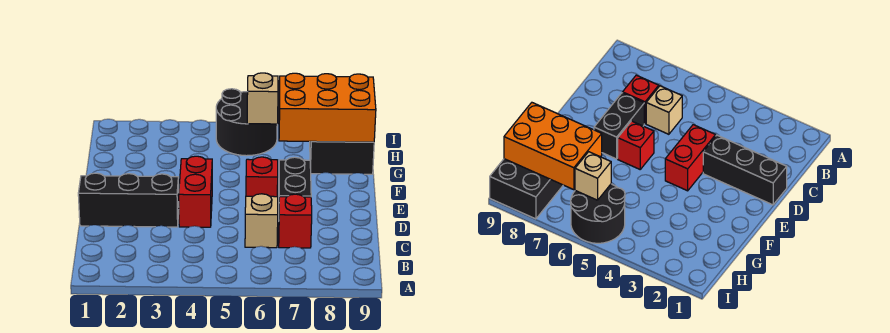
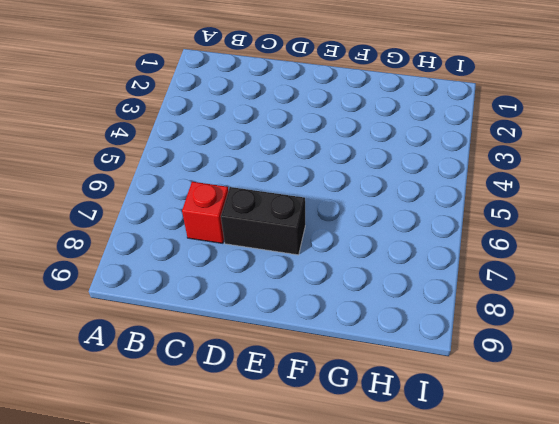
none -> tan brick C6 level 1
none -> black brick D1:D3 level 1

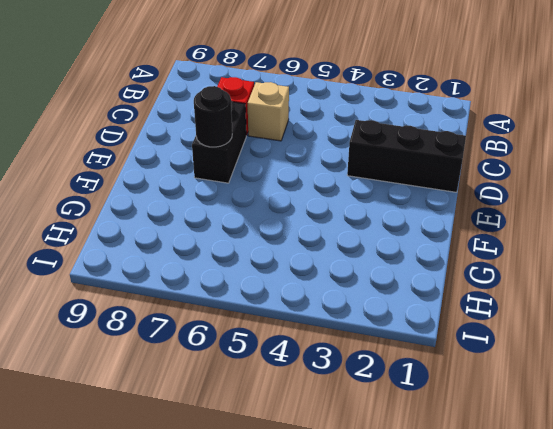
black round brick E7 level 2 -> none
none -> red brick D4:E4 level 1
none -> red brick E6 level 1

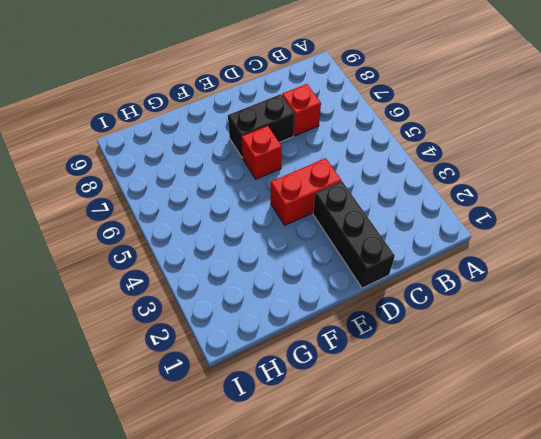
none -> tan brick C6 level 1
none -> black brick G8:I9 level 1

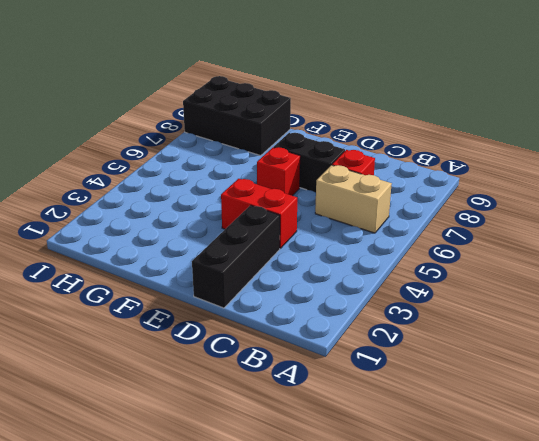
tan brick B6:C6 level 1 -> tan brick C6 level 1
none -> black round brick H5:I6 level 1
none -> orange brick G7:H9 level 2

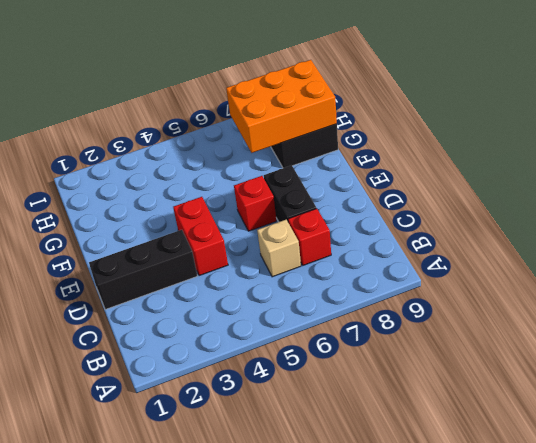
none -> black round brick H5:I6 level 1
none -> tan brick H6 level 2

